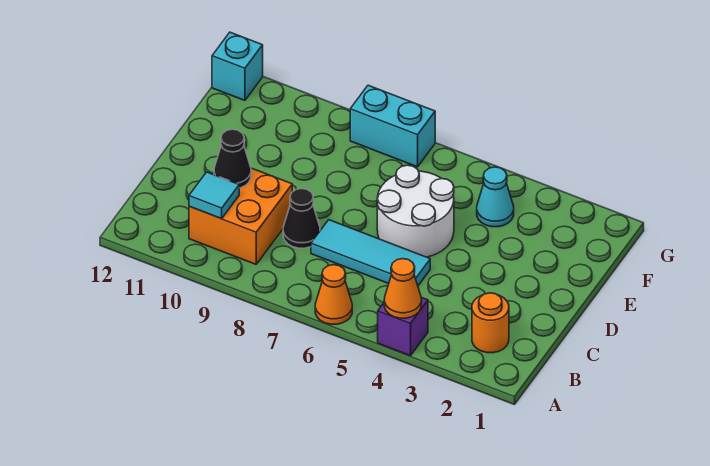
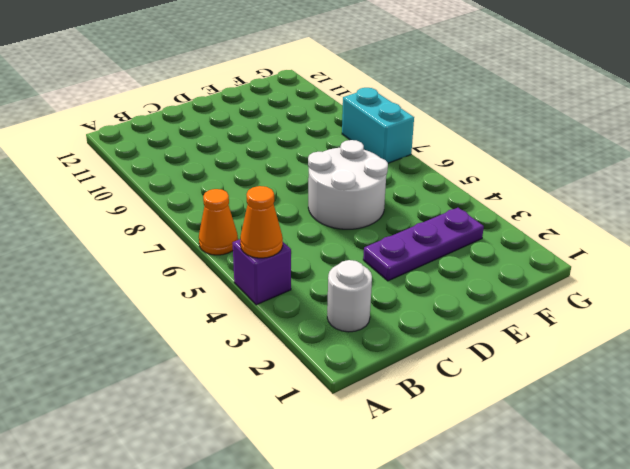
white round brick B2 level 1 -> orange round brick B2 level 1
purple plate D3:F3 level 1 -> none
none -> orange brick B9:C10 level 1
none -> cyan tile C5:C7 level 1
none -> black cone C8 level 1

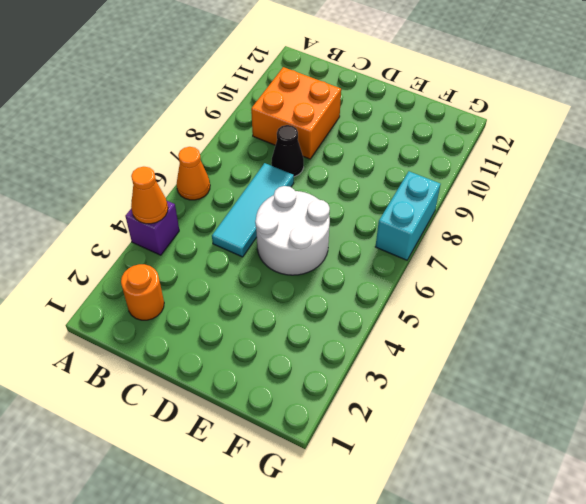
none -> cyan cone F4 level 1
none -> cyan brick G12 level 1
none -> cyan tile B10 level 2

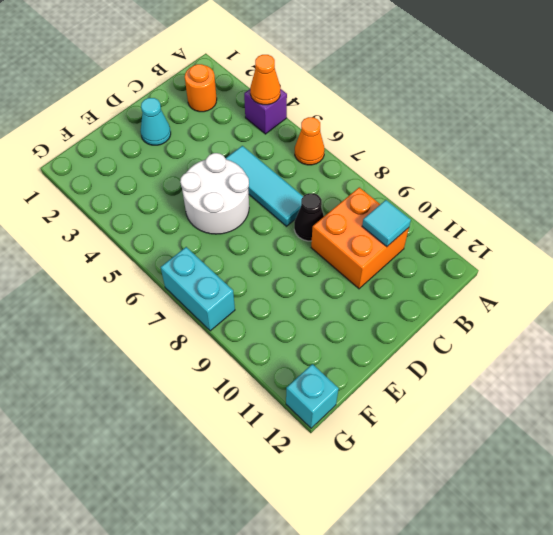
cyan cone D2 level 1 -> cyan cone F4 level 1
none -> black cone C10 level 2

